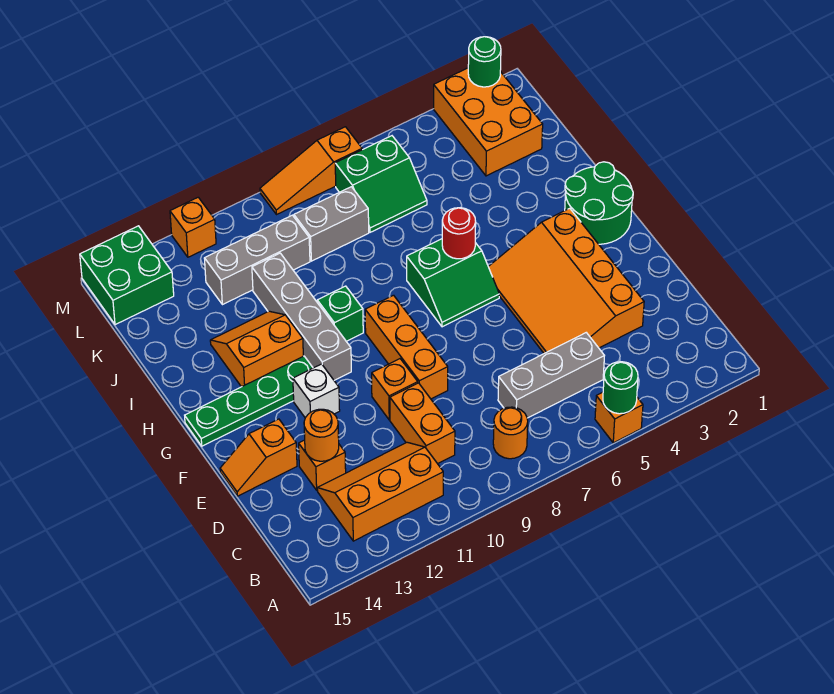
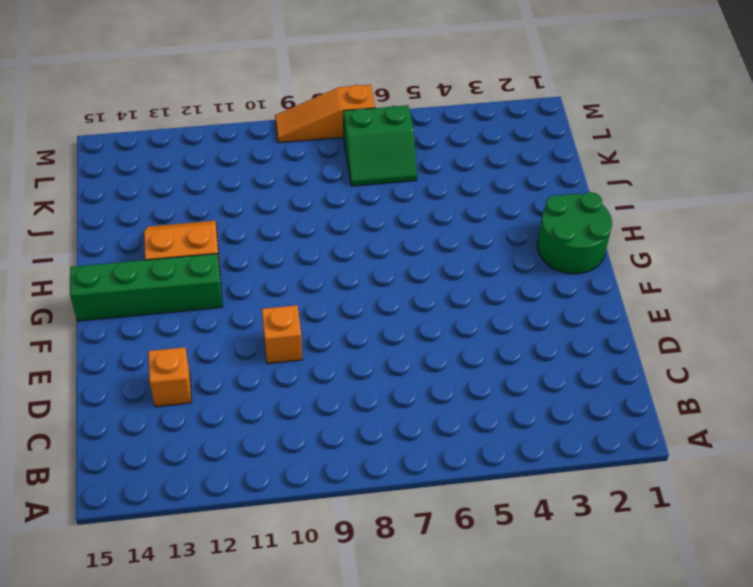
green brick G12:G15 level 1 -> green plate G12:G15 level 1
none -> orange brick A5 level 1
none -> orange round brick B8 level 1
none -> orange slope B11:C13 level 1 top B

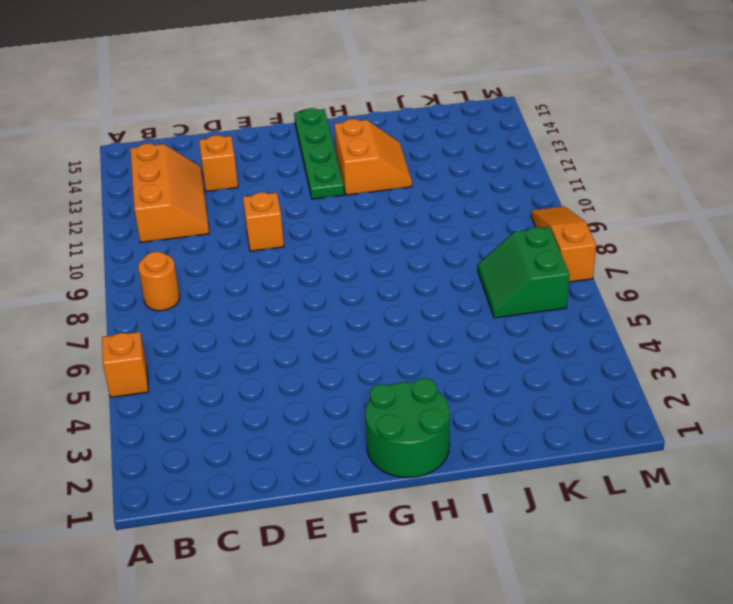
none -> grey brick C5:C7 level 1
none -> orange brick C10:D10 level 1
none -> orange slope D3:G5 level 1 top 3

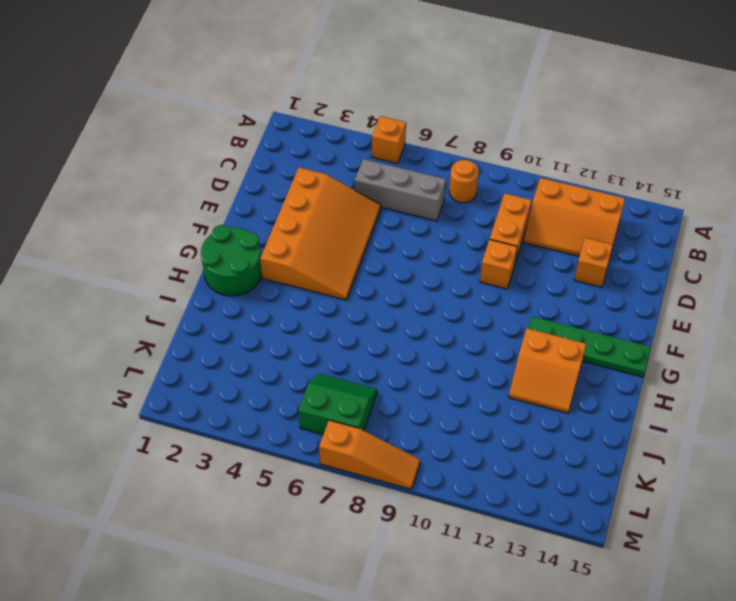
none -> orange brick E9:G9 level 1
none -> orange slope E14:E15 level 1 top 14
none -> white brick F12 level 1

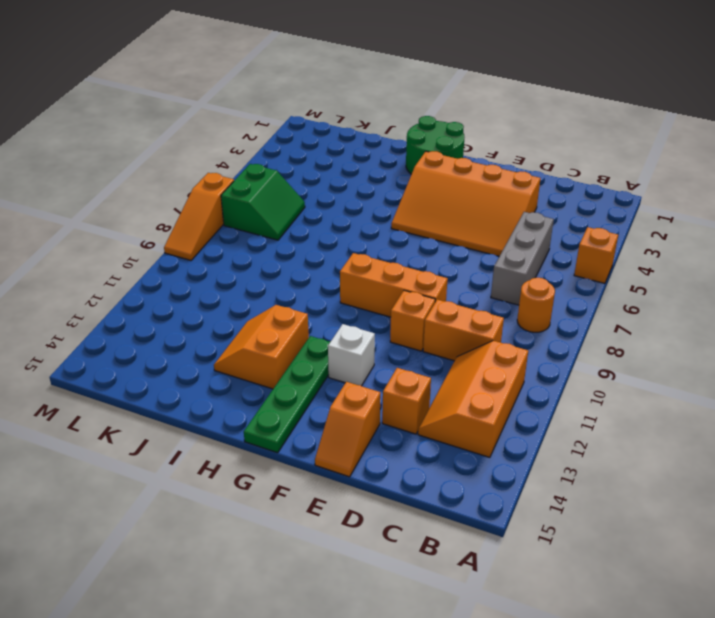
none -> green slope G6:H7 level 1 top H
none -> grey brick G11:J11 level 1
none -> green brick H10 level 1

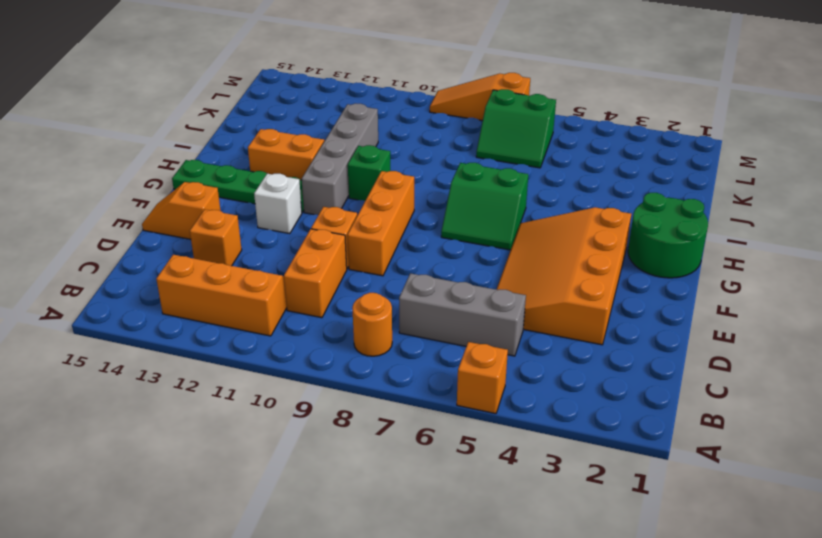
none -> orange brick K2:M3 level 1
none -> grey brick K8:K9 level 1
none -> grey brick K10:K12 level 1

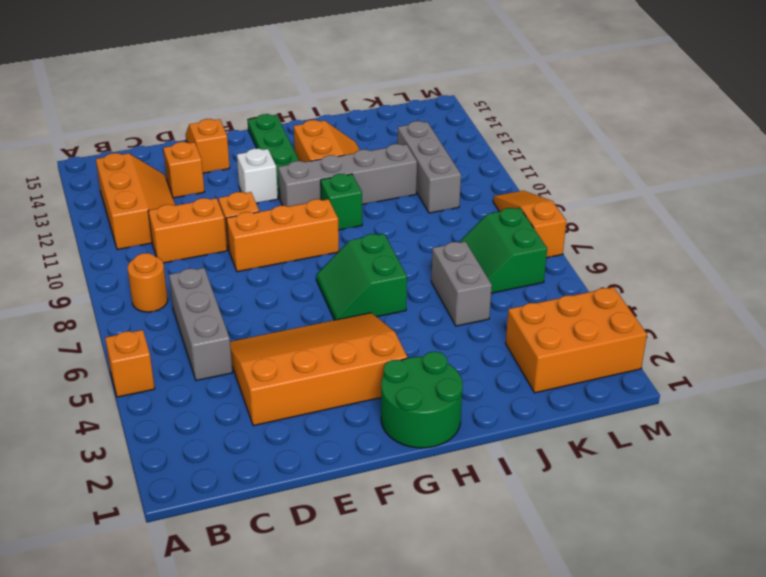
grey brick J5:J6 level 1 -> grey brick K8:K9 level 1
none -> green brick L14:M15 level 1
none -> orange brick M12 level 1
none -> green round brick A5 level 2

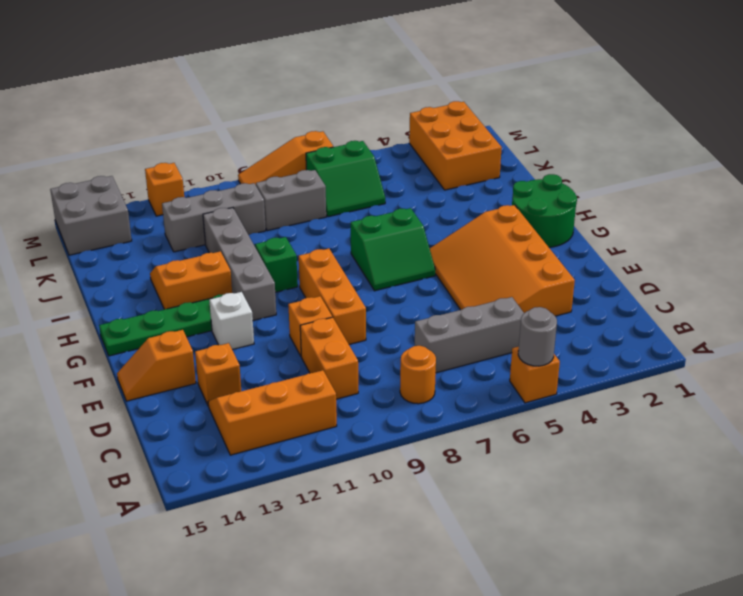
grey round brick A5 level 2 -> green round brick A5 level 2
grey brick L14:M15 level 1 -> green brick L14:M15 level 1
none -> orange round brick D13 level 2
none -> red round brick H6 level 2
none -> green round brick M2 level 2

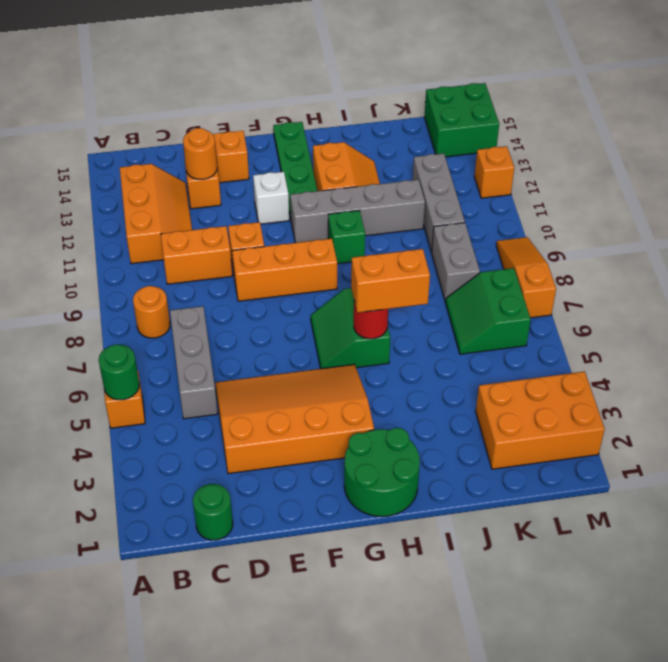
green round brick C1 level 1 -> green round brick M2 level 2
orange brick H6:I6 level 3 -> none

